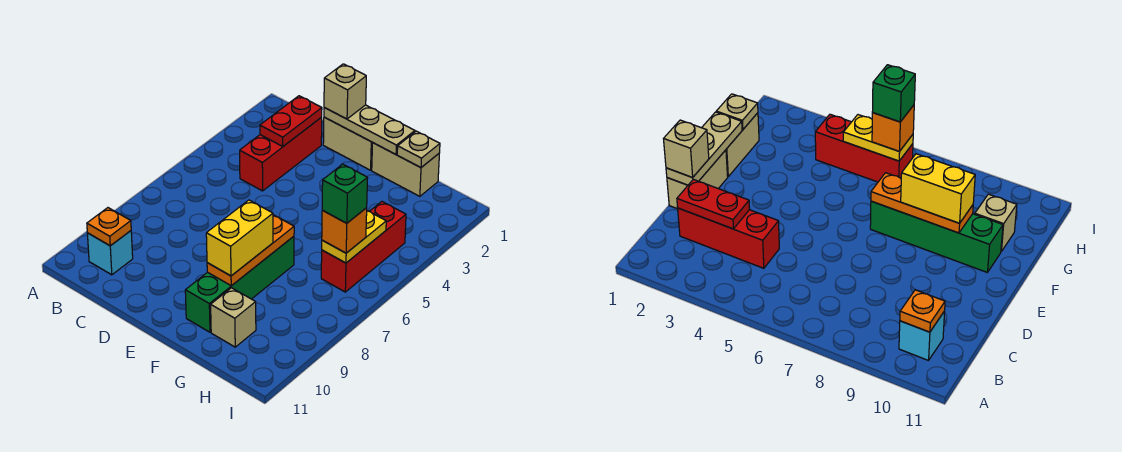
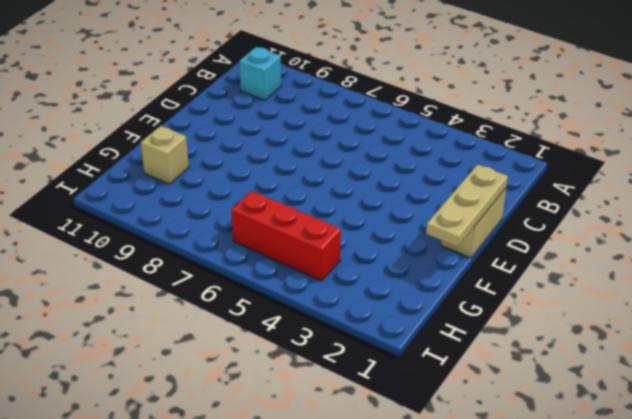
none -> red brick C2:C4 level 1
none -> tan brick F1:G1 level 1
none -> green brick F7:F10 level 1

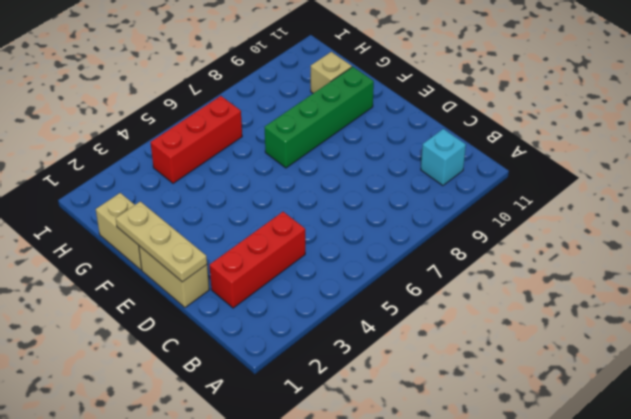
none -> orange plate B10 level 2
none -> red plate C2:C3 level 2
none -> orange plate F7:F9 level 2

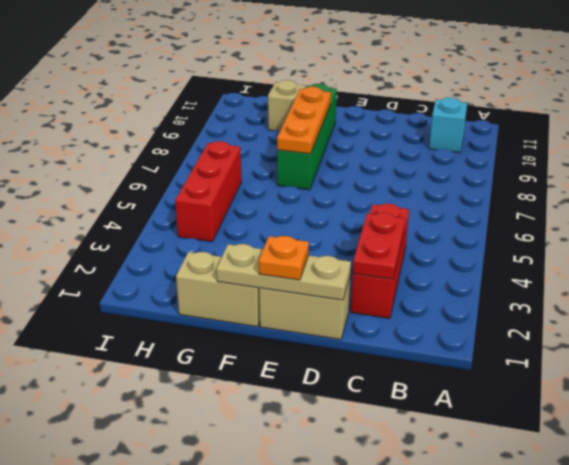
orange plate E1 level 3 -> orange plate B10 level 2
none -> tan plate G1 level 2
none -> yellow plate H5:H6 level 2
none -> tan brick D1 level 3

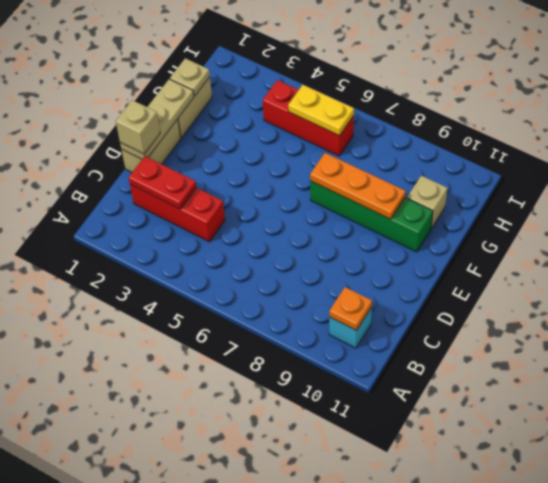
none -> yellow brick F8:F9 level 3
none -> orange brick H6 level 3
none -> green brick H6 level 4

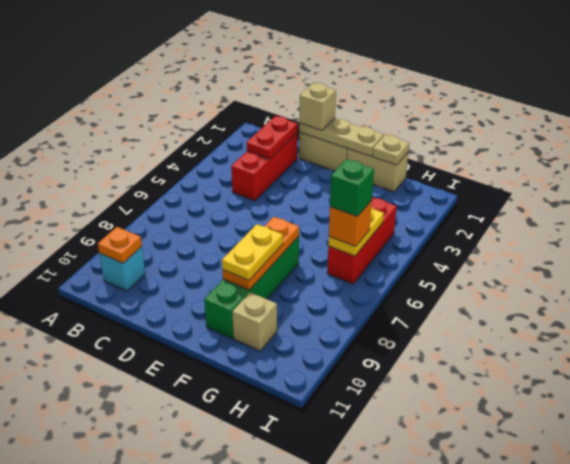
yellow plate F8:F9 level 3 -> yellow brick F8:F9 level 3

